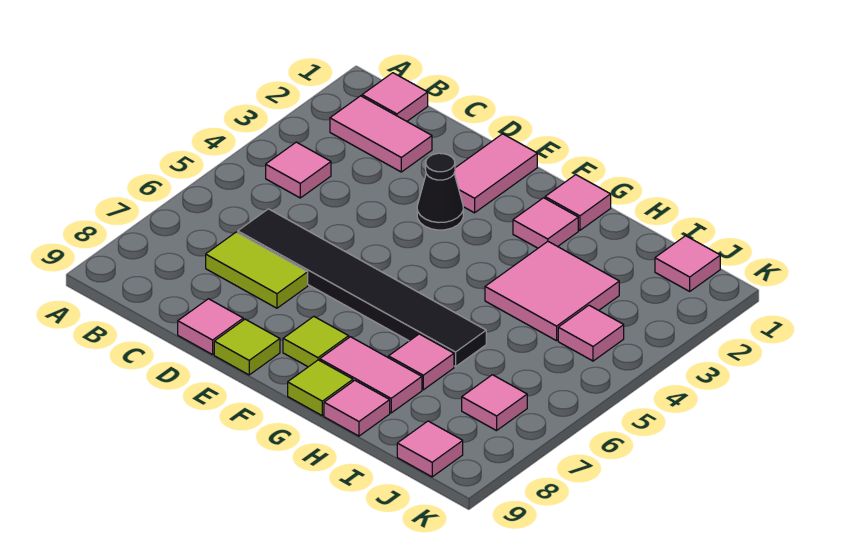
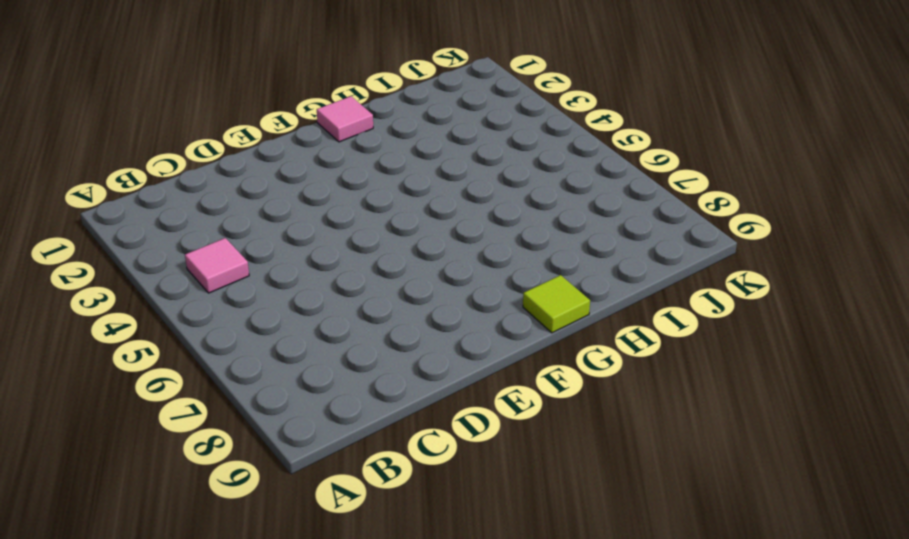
none -> pink tile B1 level 1
none -> pink tile B2:C2 level 1
none -> black tile C6:H6 level 1

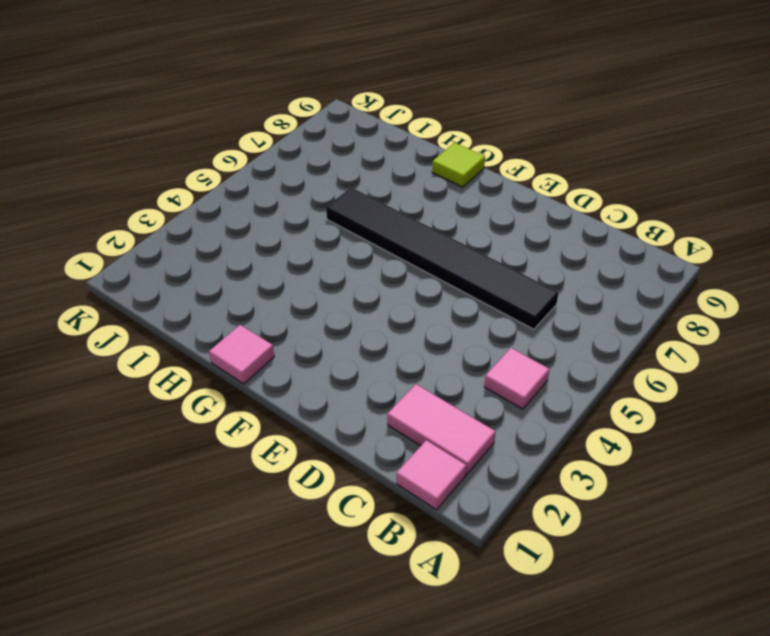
none -> lime tile C7:D7 level 1
none -> pink tile D9 level 1
none -> pink tile E1:E2 level 1

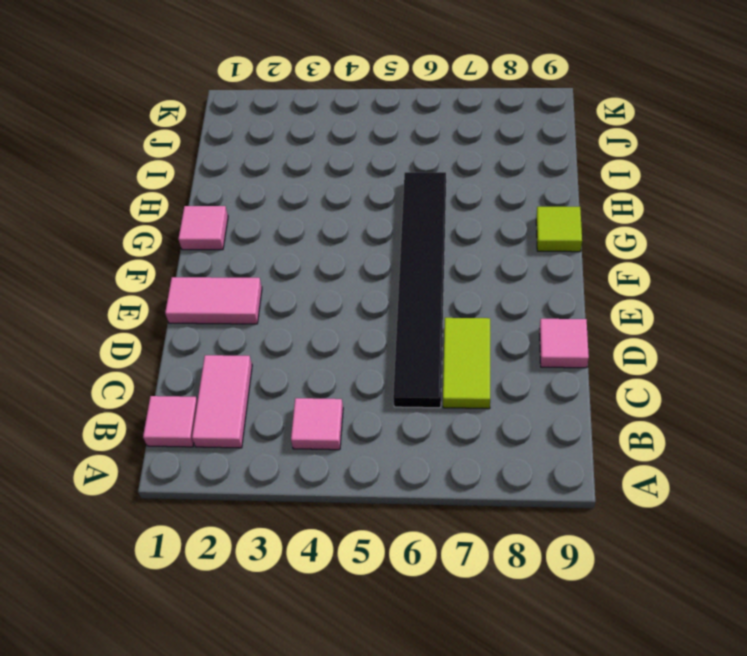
none -> black cone E3 level 1
none -> lime tile E9 level 1
none -> lime tile F8 level 1

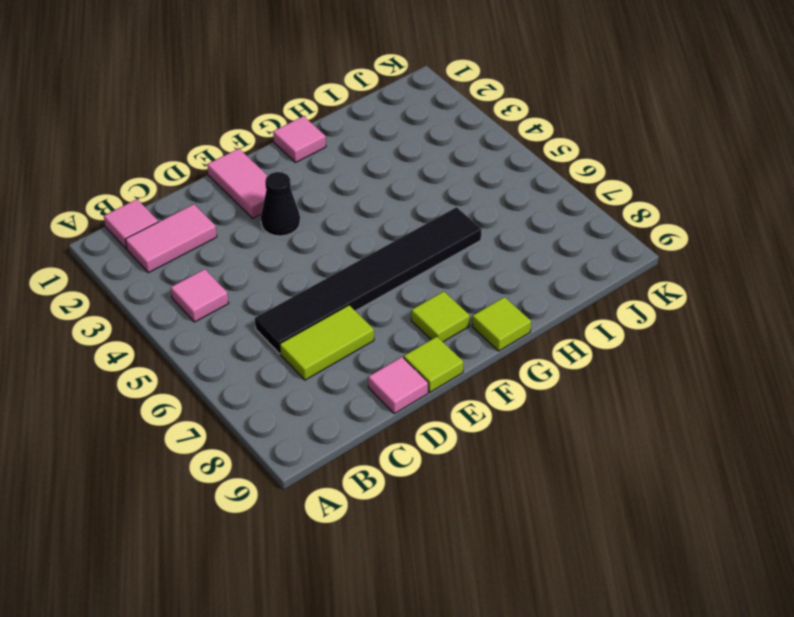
none -> pink tile G2 level 1
none -> pink tile G8:H8 level 1
none -> pink tile H3:I4 level 1

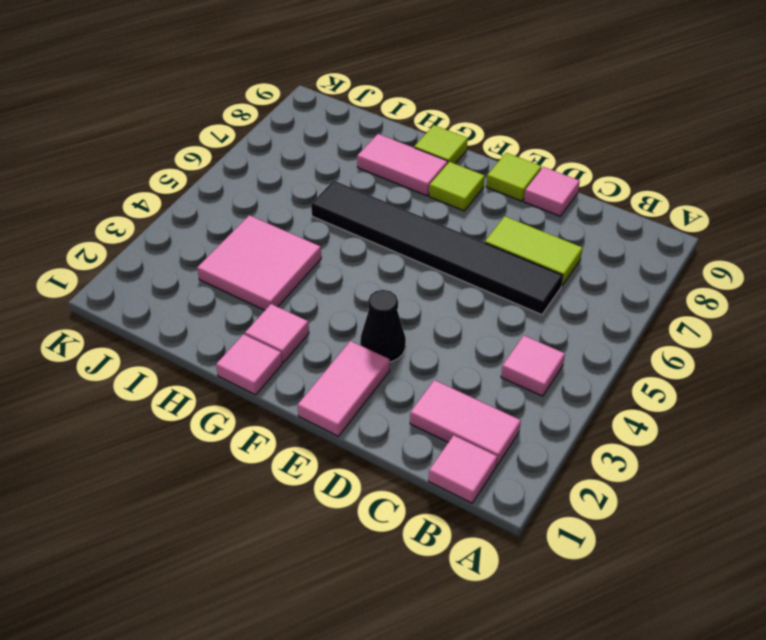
none -> pink tile H7 level 1
none -> pink tile H9 level 1
none -> pink tile J1 level 1

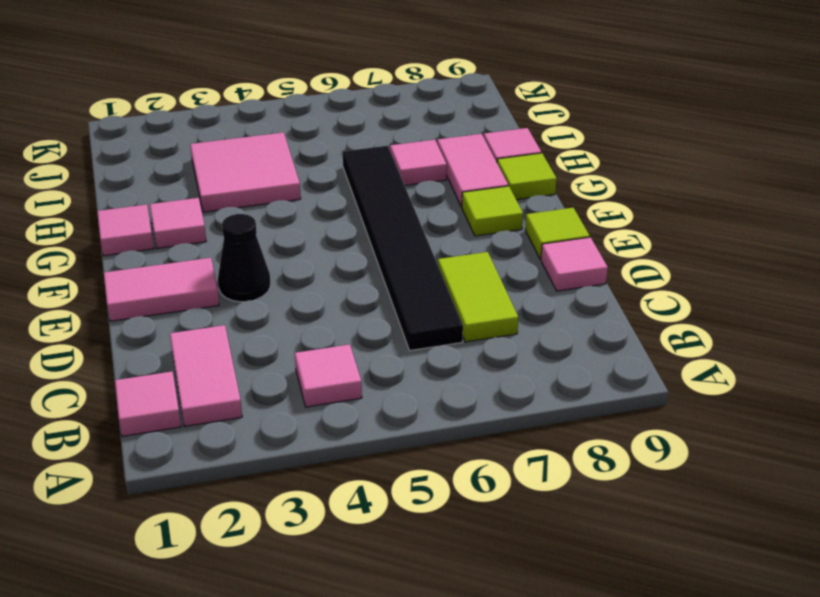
none -> pink tile J1 level 1
none -> pink tile J4 level 1
none -> pink tile J7 level 1

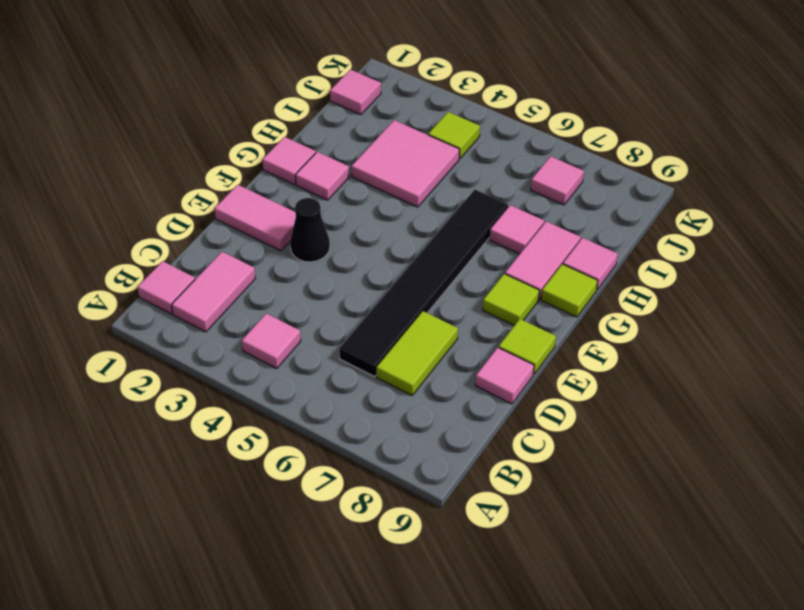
lime tile J4 level 1 -> pink tile J4 level 1
none -> pink tile J9 level 1

